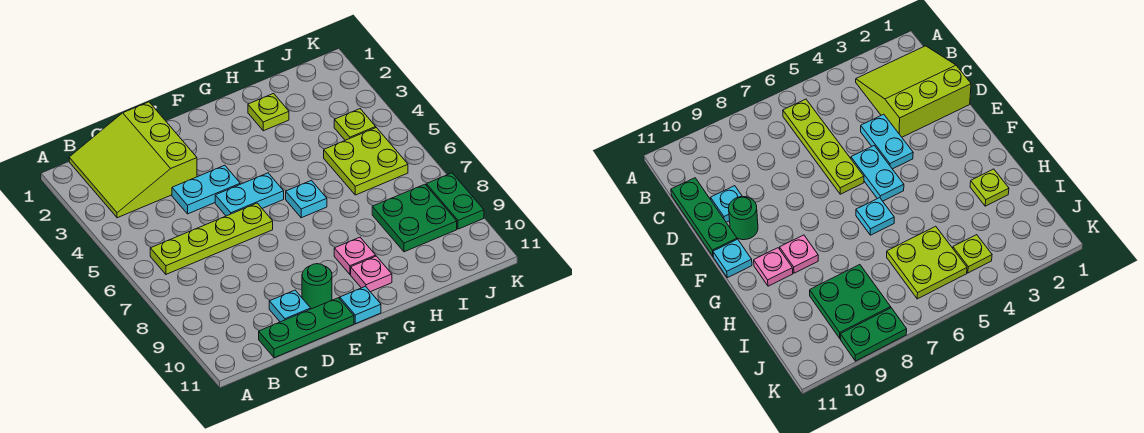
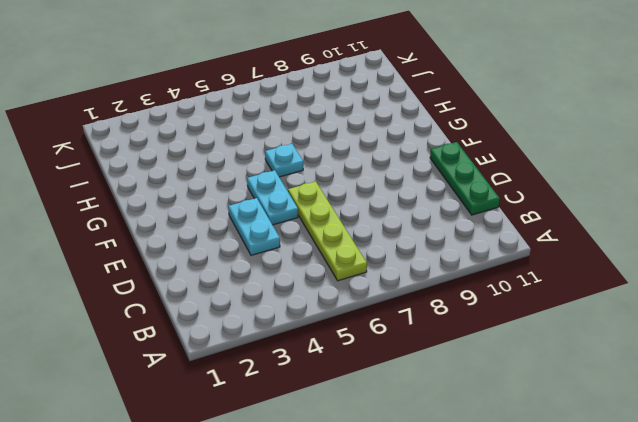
none -> lime slope B1:D3 level 1 top D
none -> cyan plate D10 level 1
none -> green round brick E10 level 1

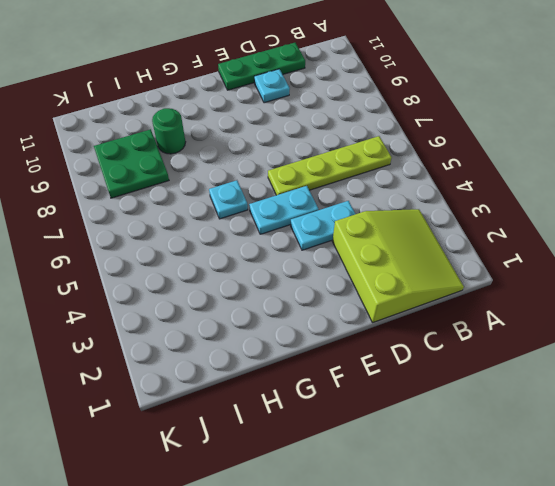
green round brick H9 level 1 -> green round brick E10 level 1
none -> cyan plate F11 level 1
none -> pink plate G9 level 1
none -> pink plate G10 level 1

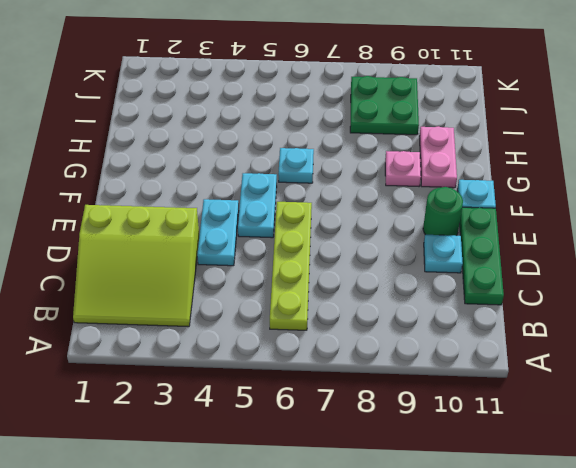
pink plate G10:H10 level 1 -> pink plate G10 level 1
none -> lime plate H2 level 1
none -> lime plate I5:J6 level 1
none -> lime plate J4 level 1

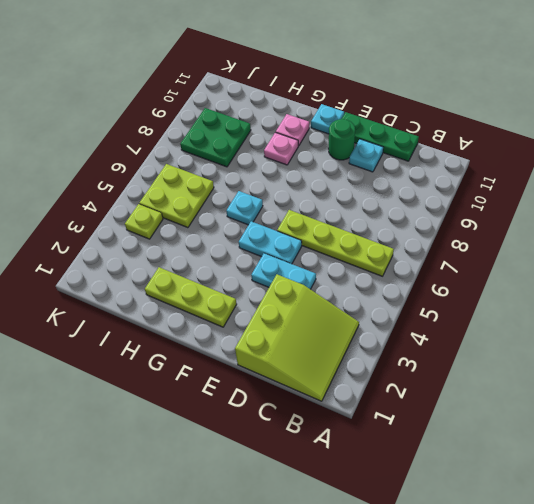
lime plate F2:H2 level 1 -> lime plate H2 level 1
none -> green plate K8:K9 level 1

